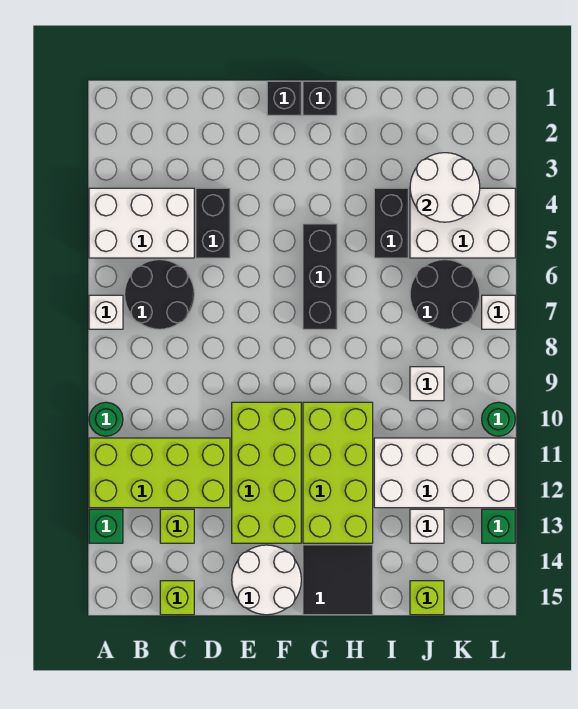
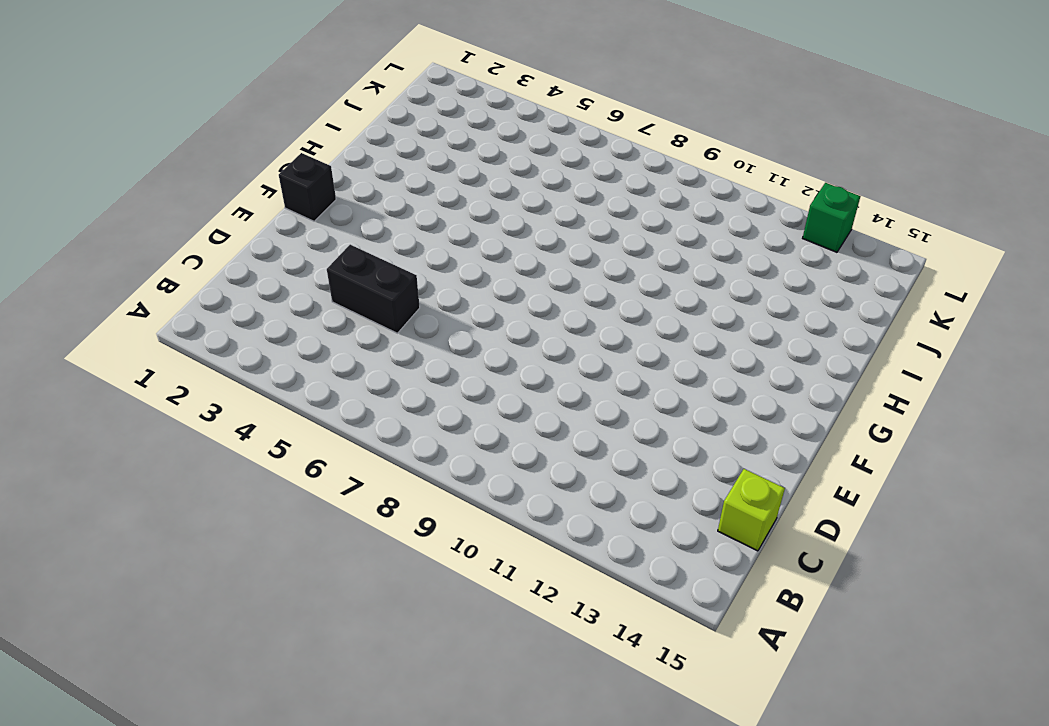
none -> white brick A4:C5 level 1
none -> white brick A7 level 1
none -> green round brick A10 level 1

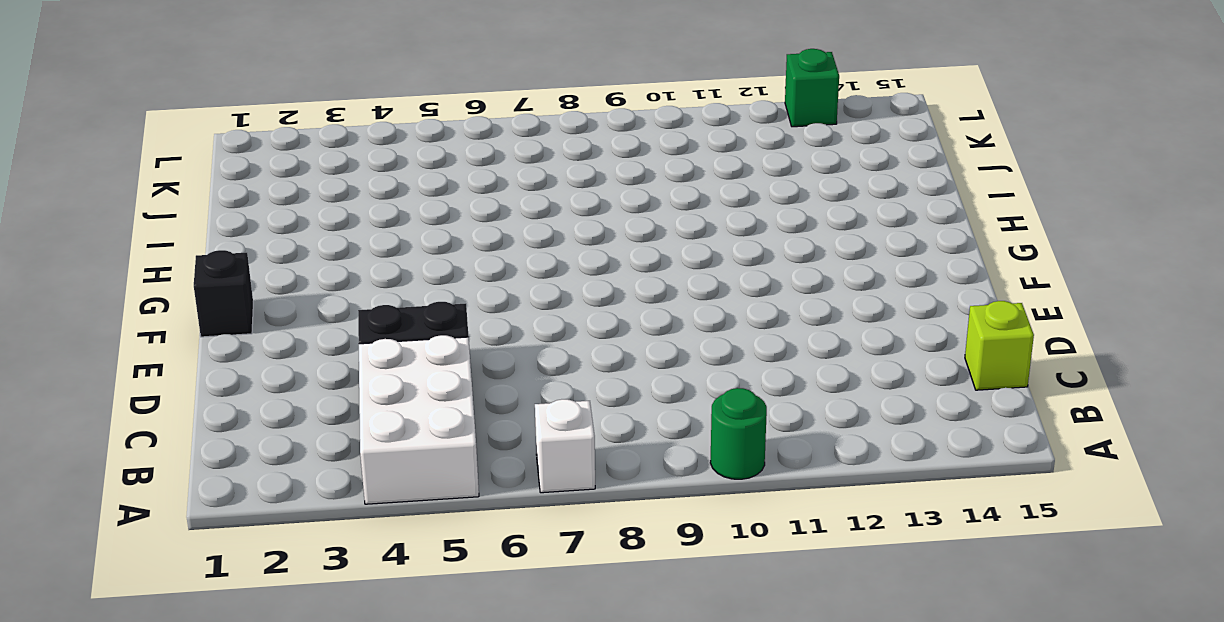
none -> lime brick A11:D12 level 1
none -> green brick A13 level 1
none -> black round brick B6:C7 level 1

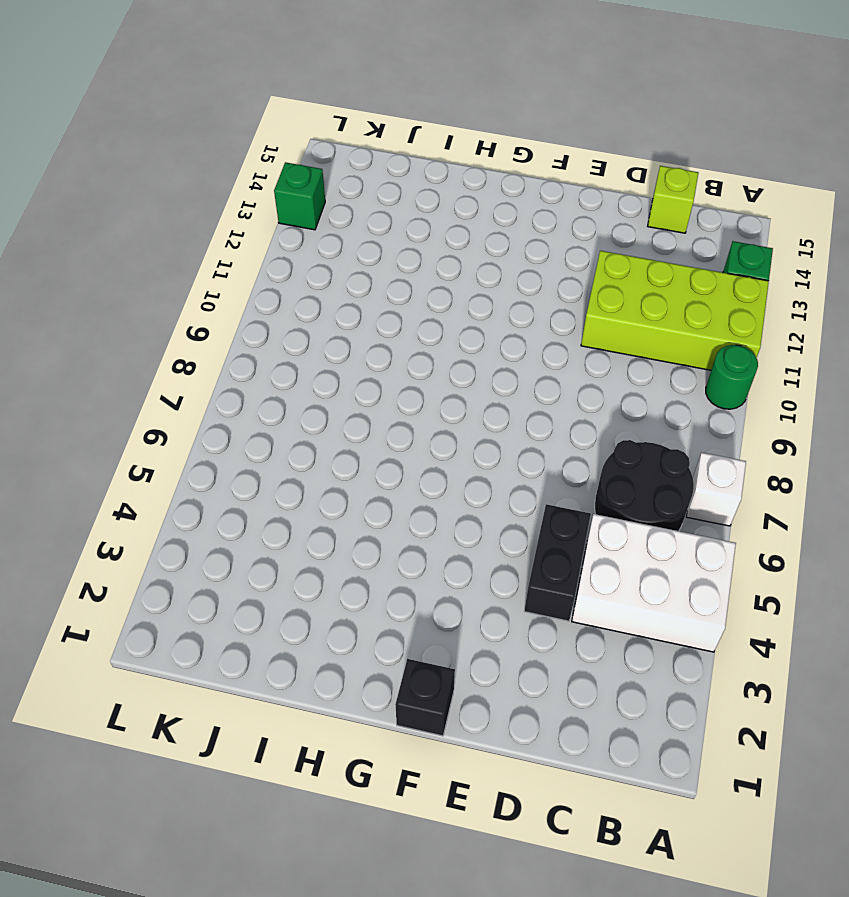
none -> lime brick C13 level 1
none -> lime brick E10:F13 level 1
none -> white round brick E14:F15 level 1

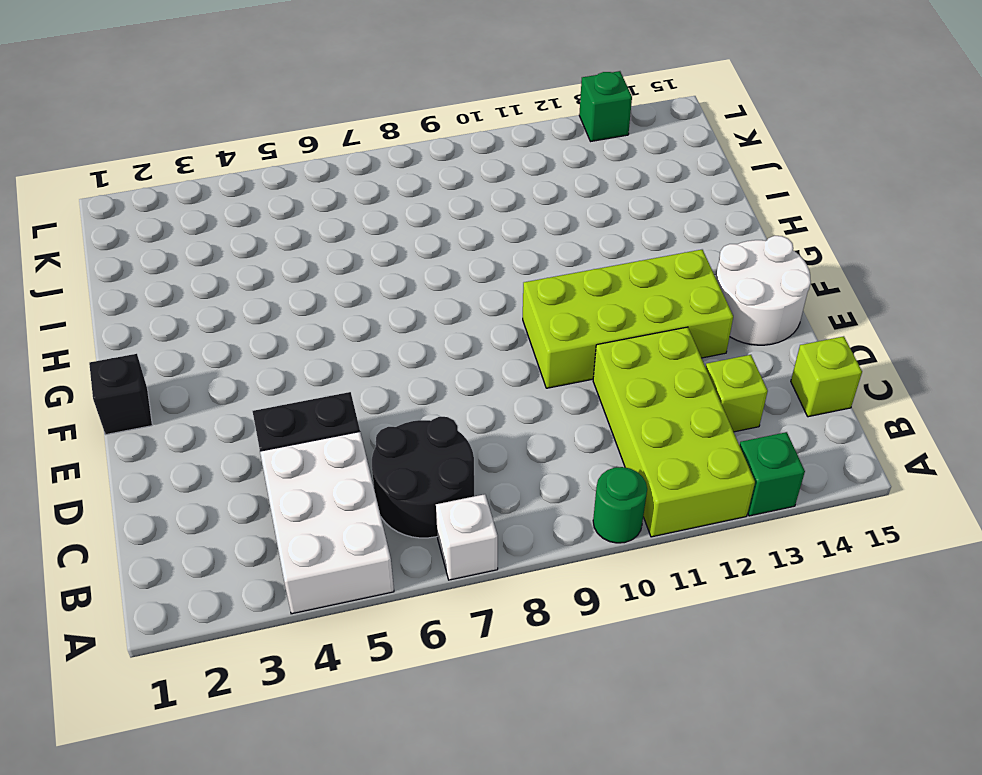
none -> black brick G1 level 1
none -> black brick G5:G7 level 1
none -> lime brick G10:H13 level 1

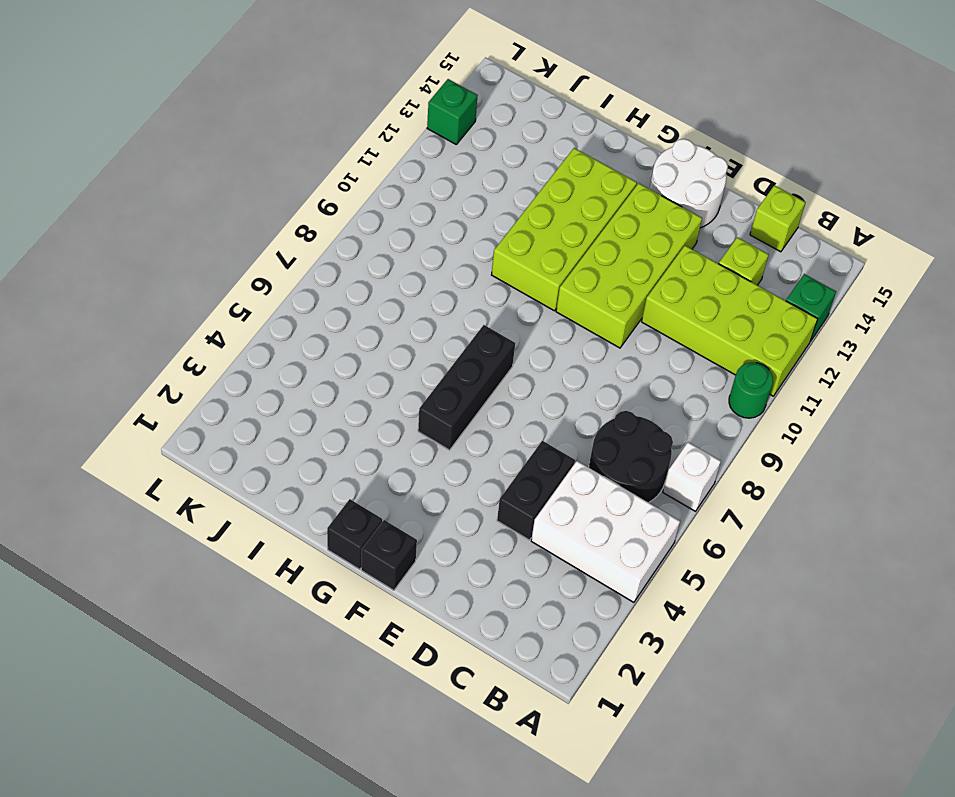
none -> black tile G14:H15 level 1
none -> black brick I4:I5 level 1
none -> white brick I11:L12 level 1

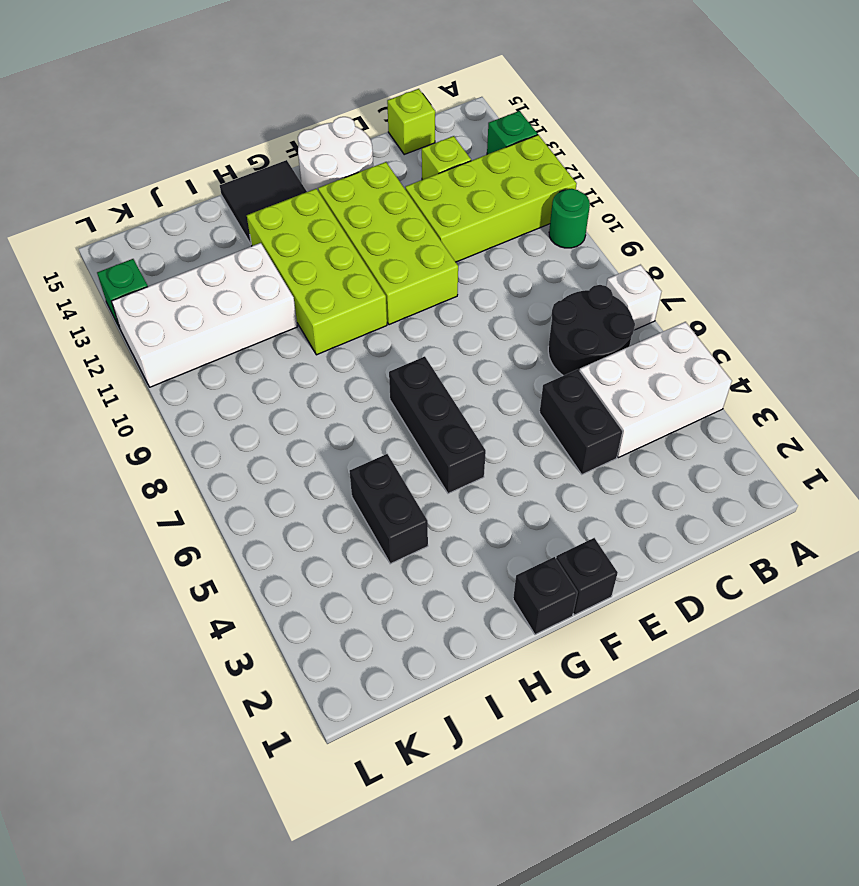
none -> white brick J4:L5 level 1
none -> black round brick J6:K7 level 1
none -> white brick J9 level 1

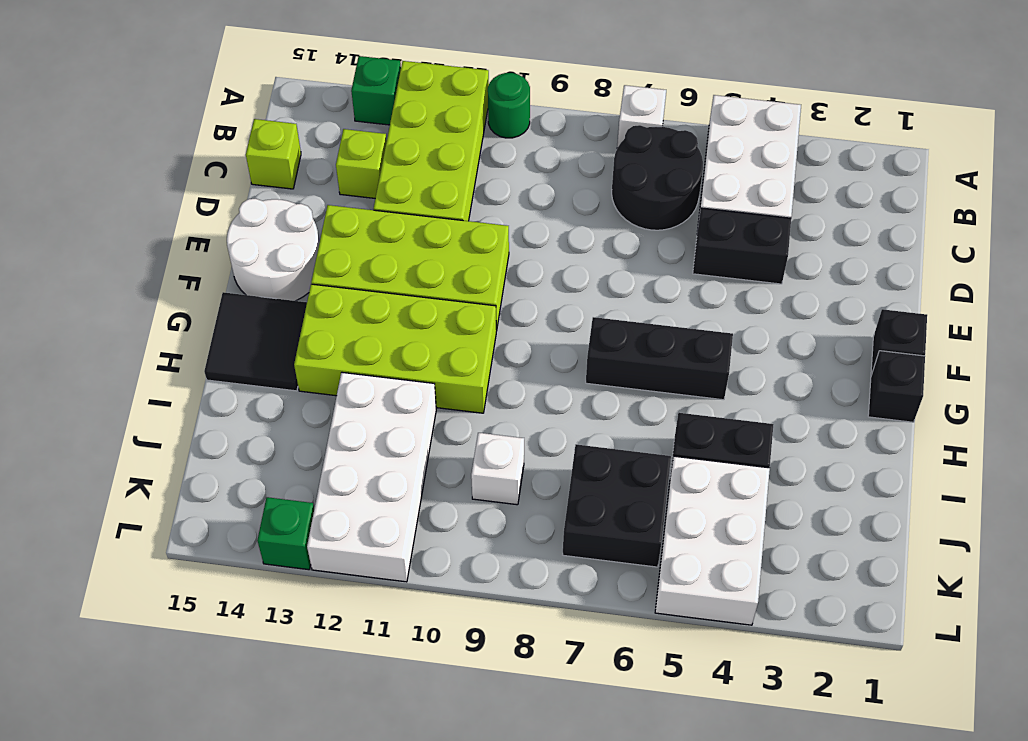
black brick J6:K7 level 1 -> black round brick J6:K7 level 1
none -> white brick J13 level 1
none -> lime brick J15 level 1
none -> white brick L7 level 1

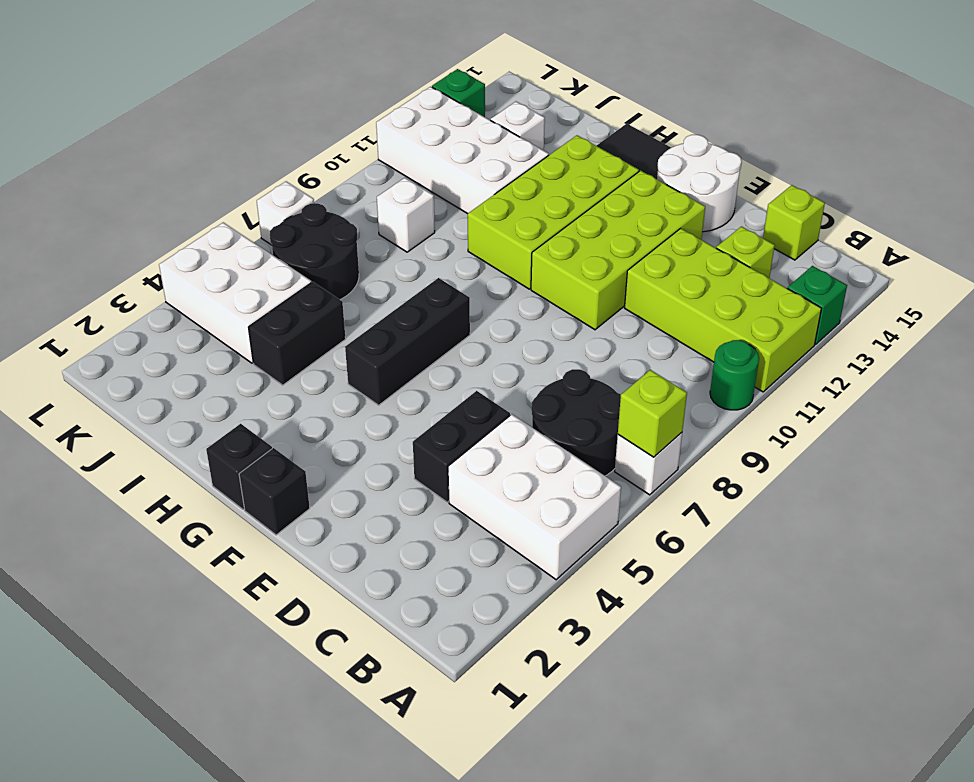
lime brick A7 level 2 -> lime brick J15 level 1
none -> green round brick L10 level 1
none -> white round brick J3:K4 level 2

